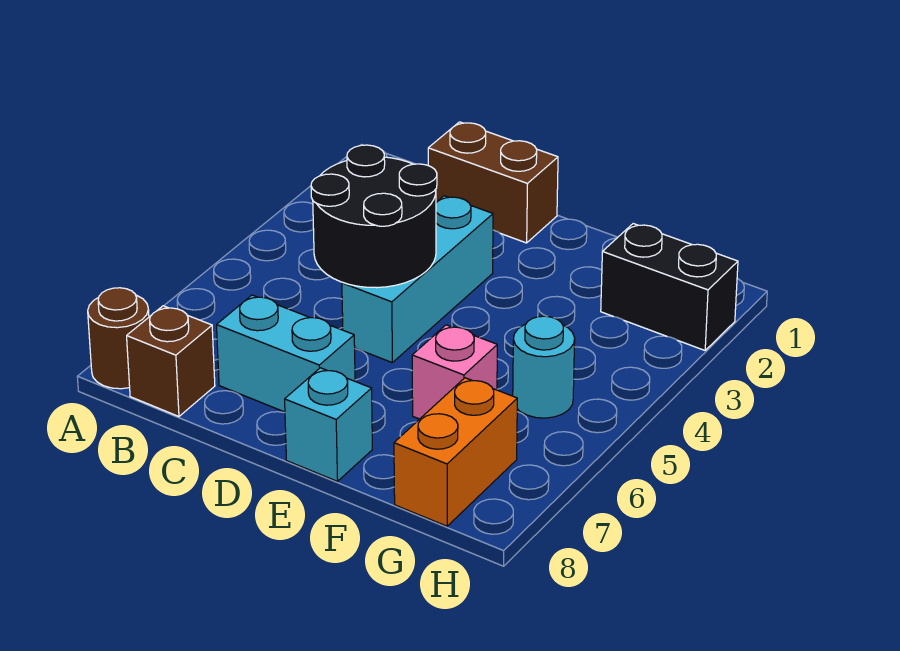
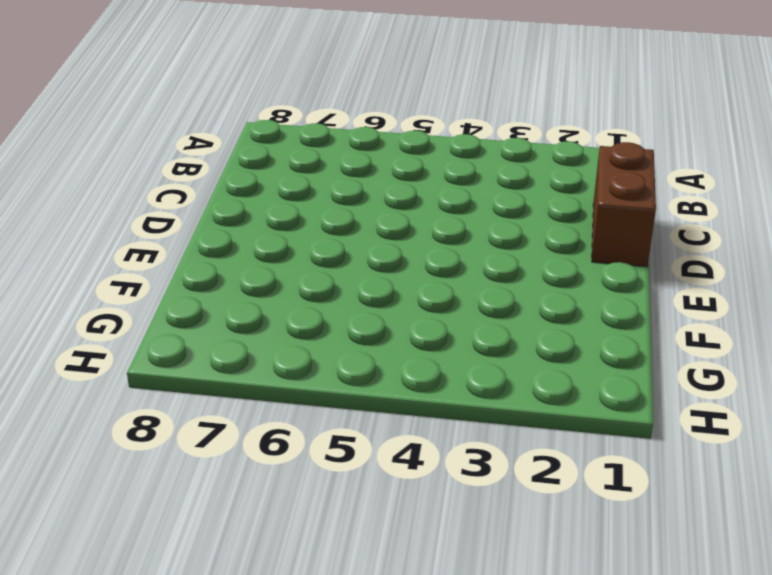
none -> brown round brick A8 level 1
none -> brown brick B8 level 1

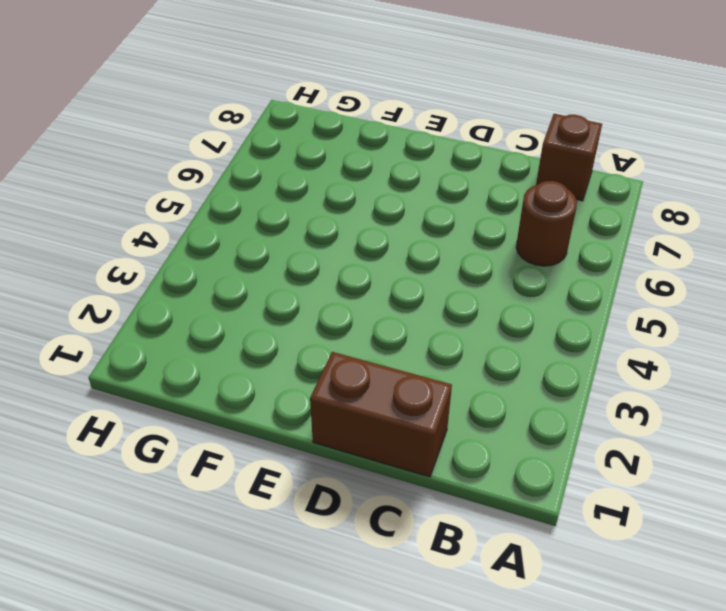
brown round brick B6 level 1 -> brown round brick A8 level 1
none -> cyan brick C7:D7 level 1
none -> cyan brick D3:D5 level 1

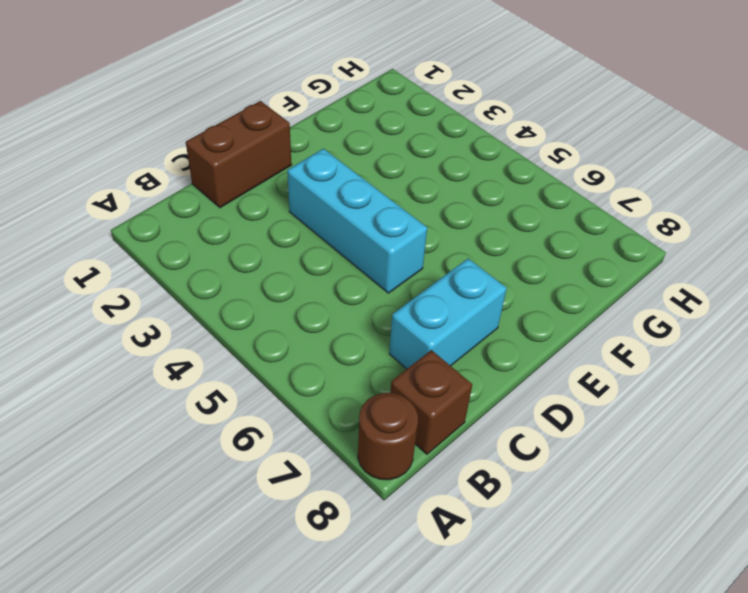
none -> cyan brick E8 level 1
none -> pink brick F6 level 1

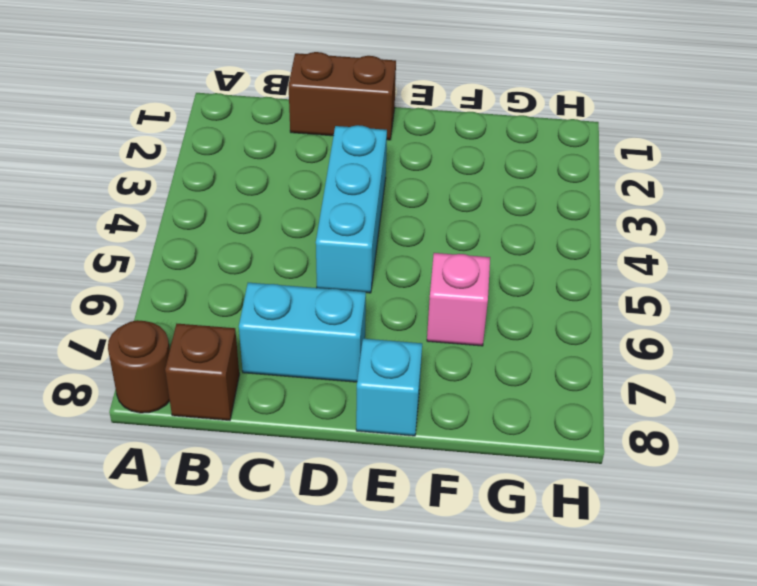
none -> black brick G2:H2 level 1
none -> cyan round brick G5 level 1

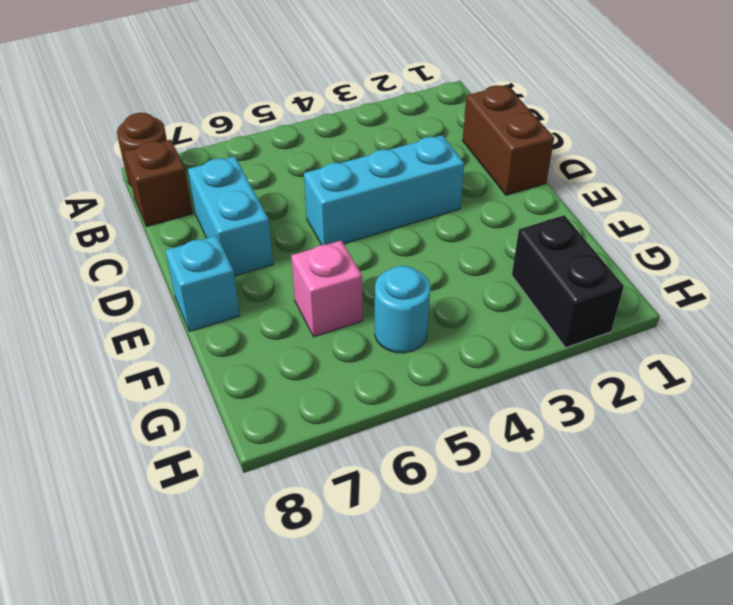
none -> orange brick G7:G8 level 1
none -> black round brick C4:D5 level 2

